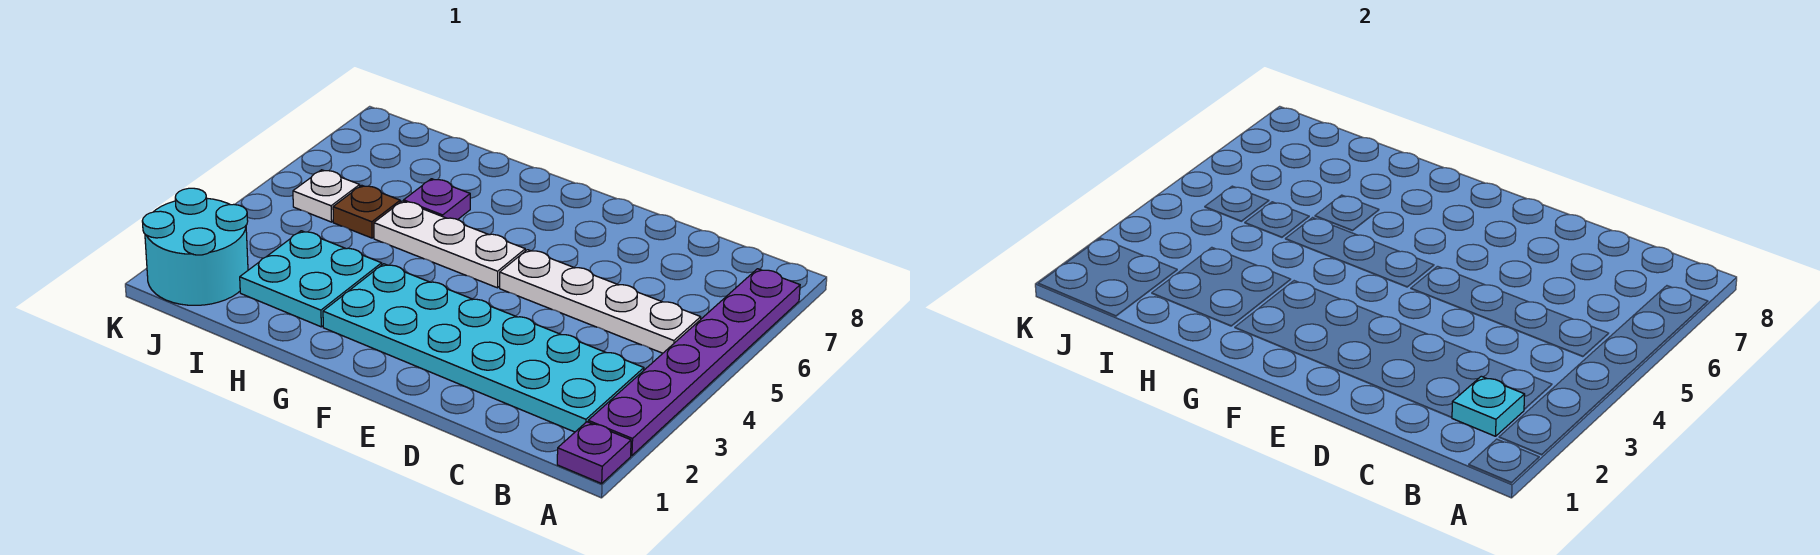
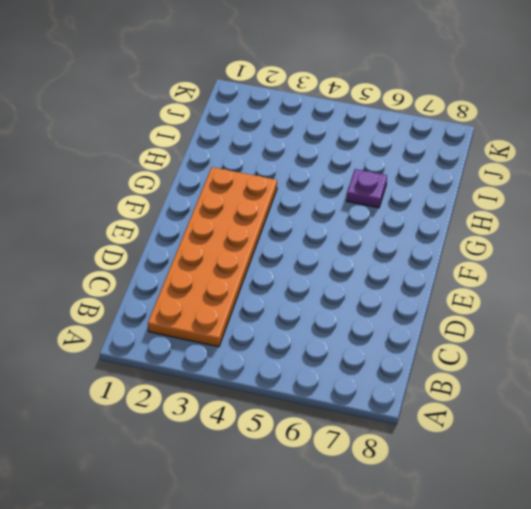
orange plate B2:G3 level 1 -> cyan plate B2:G3 level 1
none -> purple plate A1 level 1
none -> purple plate A2:A7 level 1

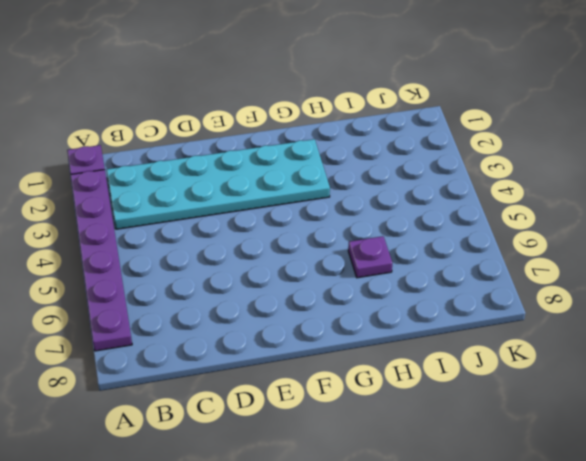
none -> white plate B5:E5 level 1
none -> white plate F5:H5 level 1

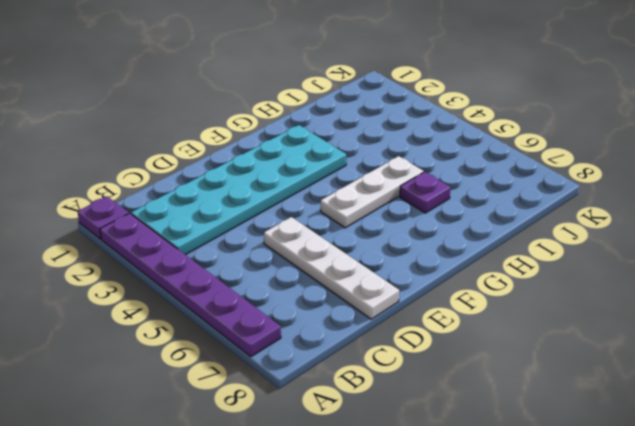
white plate D5:D8 level 1 -> white plate B5:E5 level 1
none -> cyan plate H2:I3 level 1
none -> brown plate I5 level 1

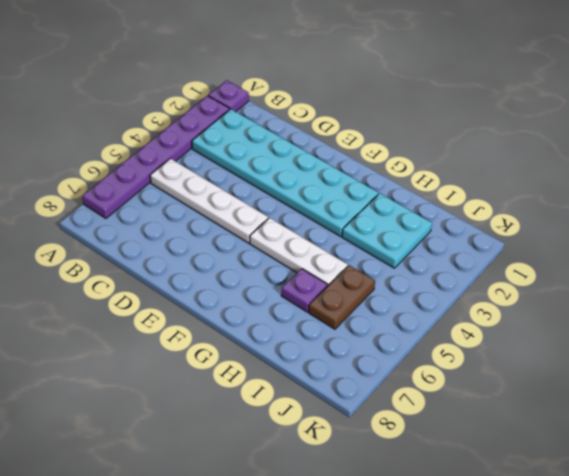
brown plate I5:I6 level 1 -> brown plate I5 level 1
none -> cyan round brick J1:K2 level 1
none -> white plate J5 level 1

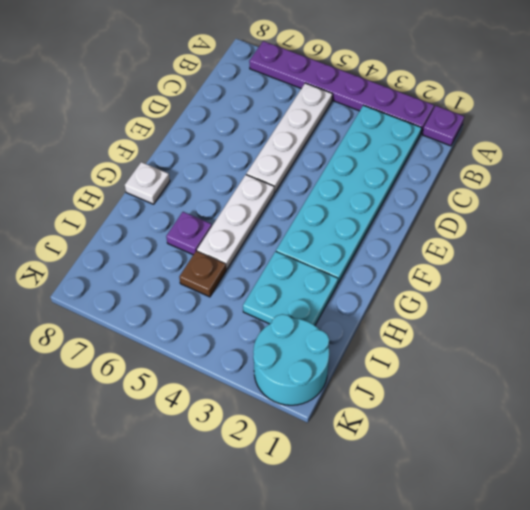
white plate G8 level 1 -> white plate J5 level 1
none -> cyan plate B2 level 2

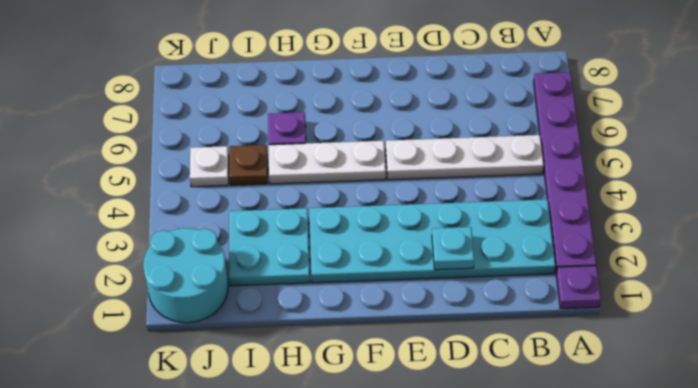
cyan plate D2 level 2 -> cyan plate B2 level 2

